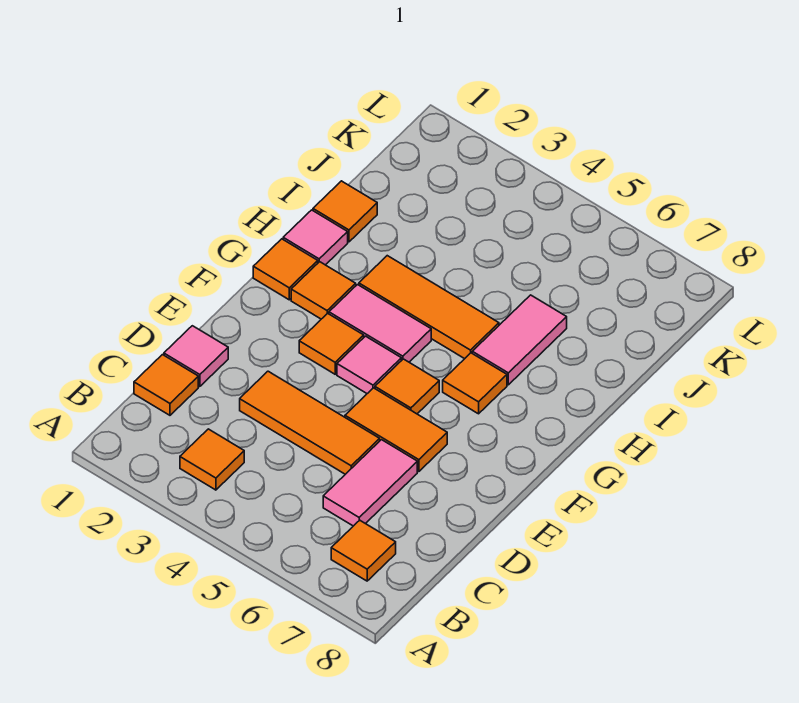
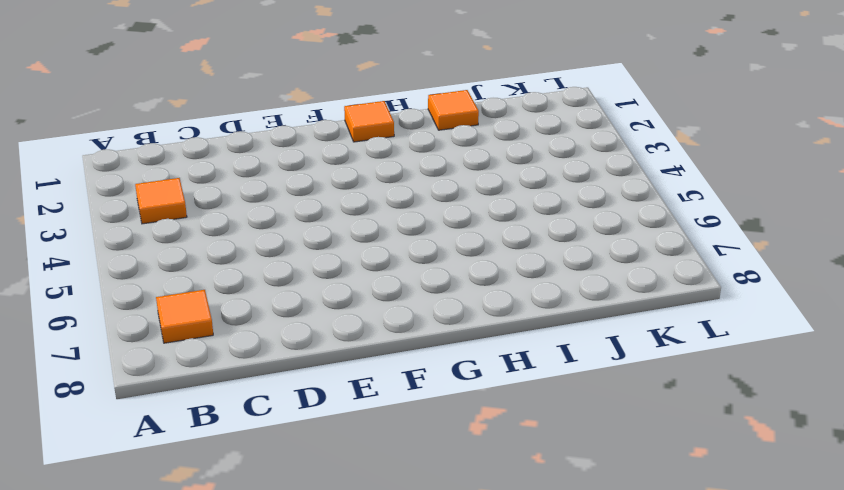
none -> orange tile C1 level 1
none -> pink tile C6:D6 level 1
none -> pink tile D1 level 1

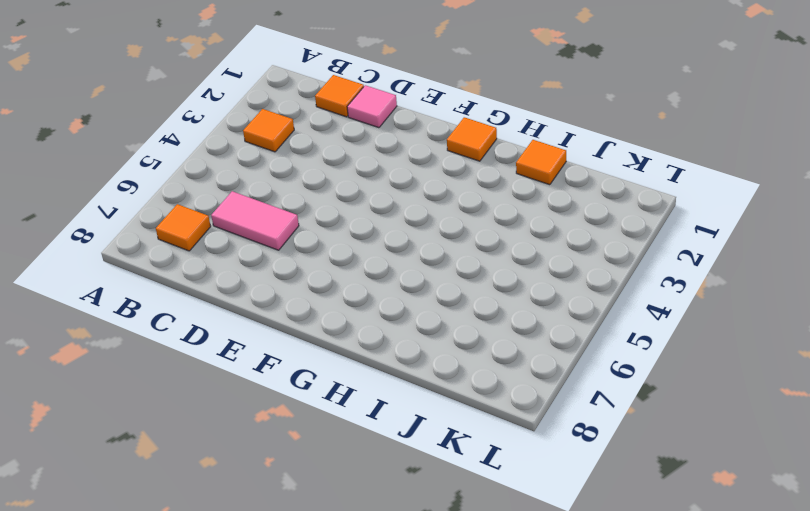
none -> orange tile D3:D5 level 1
none -> orange tile E5:E6 level 1
none -> orange tile F3 level 1

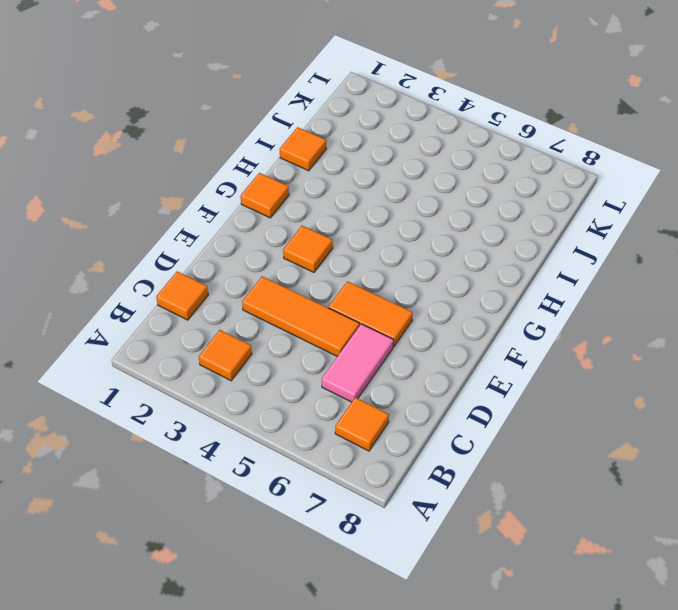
none -> pink tile D1 level 1
none -> pink tile F4 level 1
none -> orange tile F5 level 1

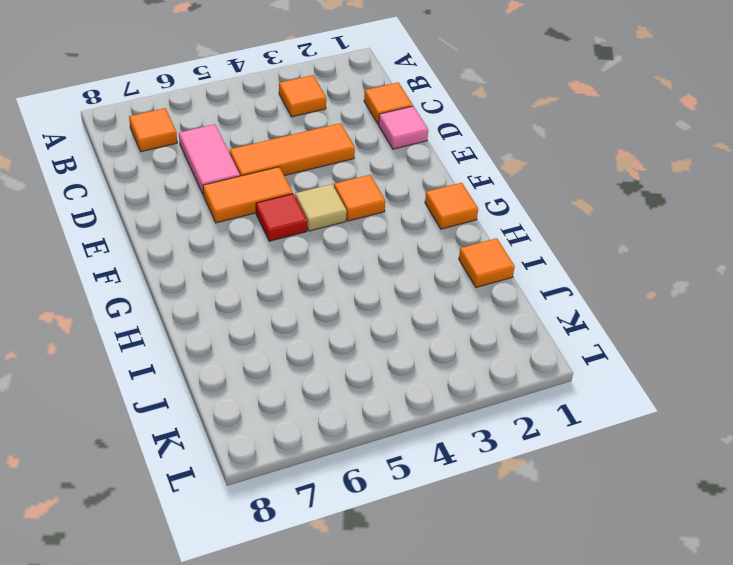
tan tile F4 level 1 -> pink tile F4 level 1
red tile F5 level 1 -> orange tile F5 level 1
none -> orange tile G2 level 1
none -> pink tile G3:G4 level 1
none -> orange tile G6 level 1

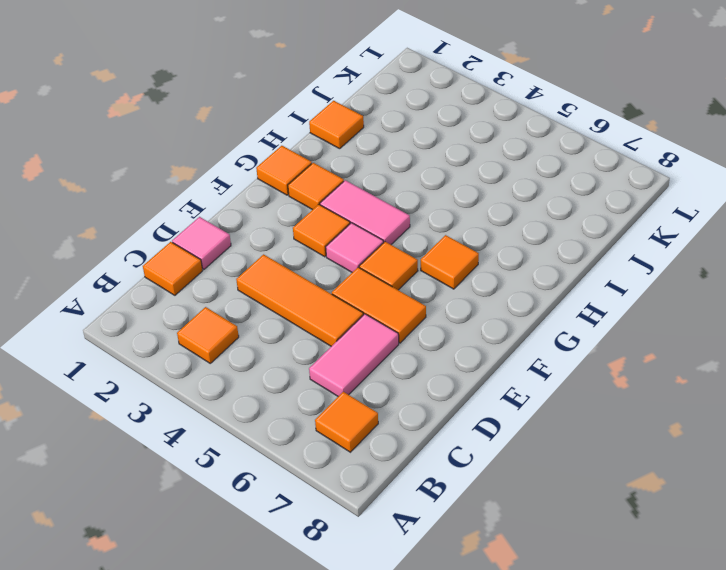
none -> pink tile H1 level 1
none -> orange tile H3:H5 level 1
none -> pink tile H6:I6 level 1

